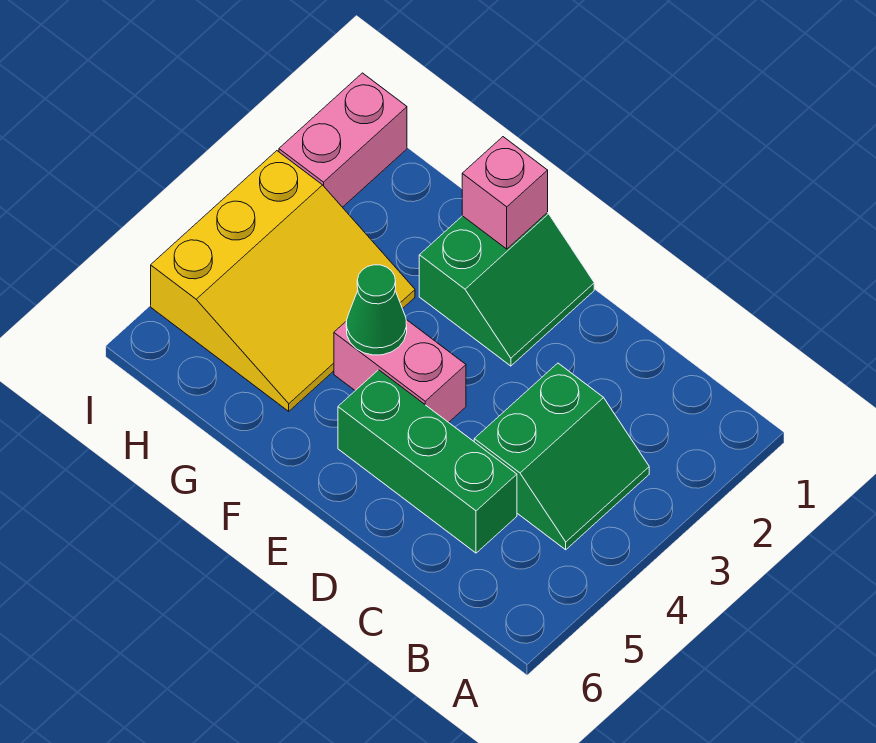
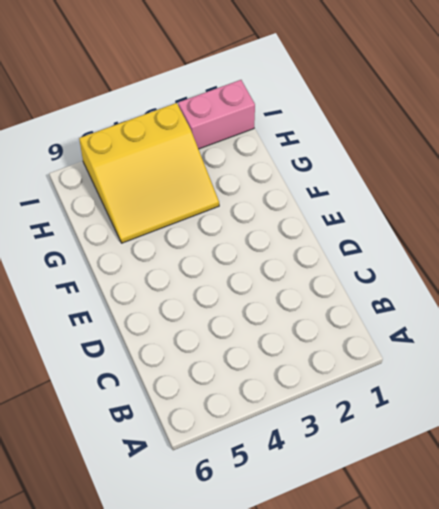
none -> green slope B3:C4 level 1 top C
none -> green brick C5:E5 level 1

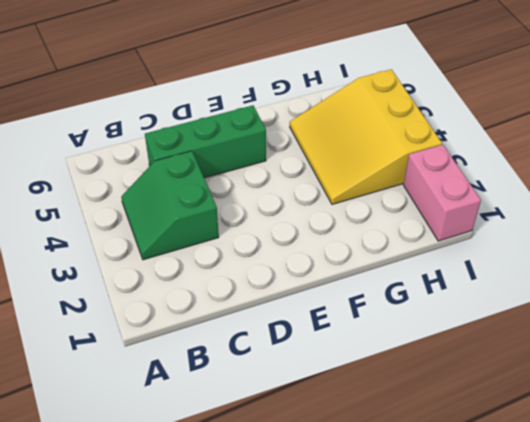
none -> green slope E1:F2 level 1 top F
none -> pink brick E4:F4 level 1

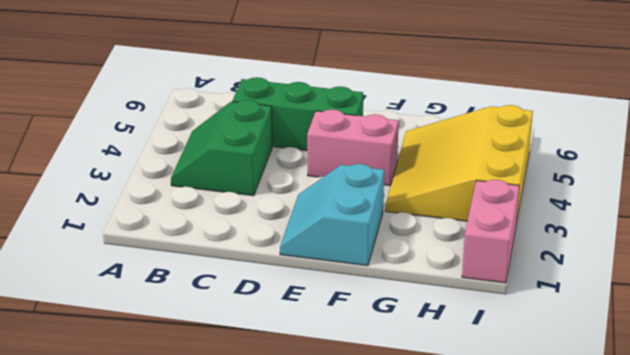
cyan slope E1:F2 level 1 top F -> green slope E1:F2 level 1 top F
none -> pink brick F1 level 2
none -> green cone F4 level 2

